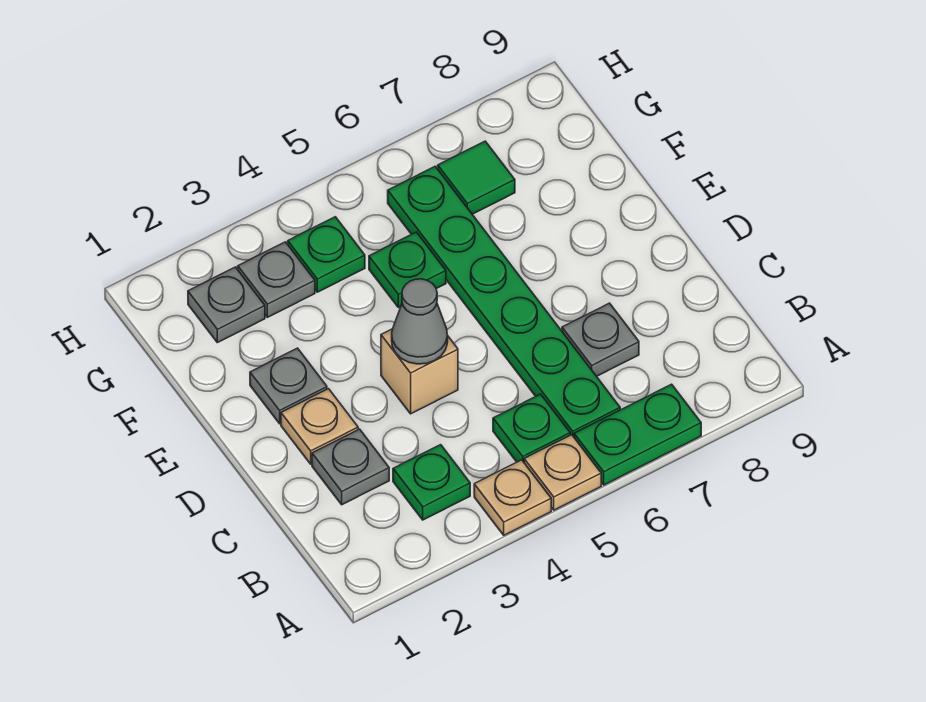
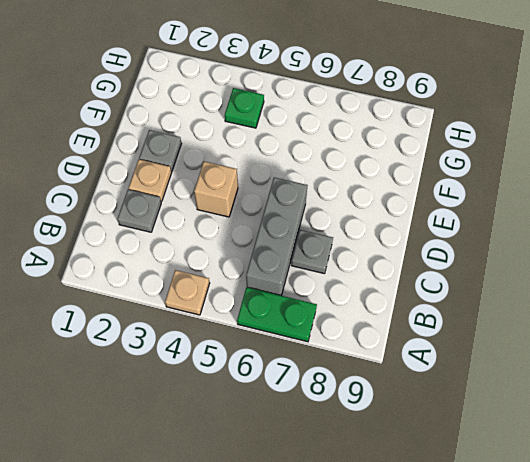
grey brick B6:D6 level 1 -> green plate B6:G6 level 1
none -> tan plate A5 level 1
none -> green plate B3 level 1
none -> green plate B5 level 1

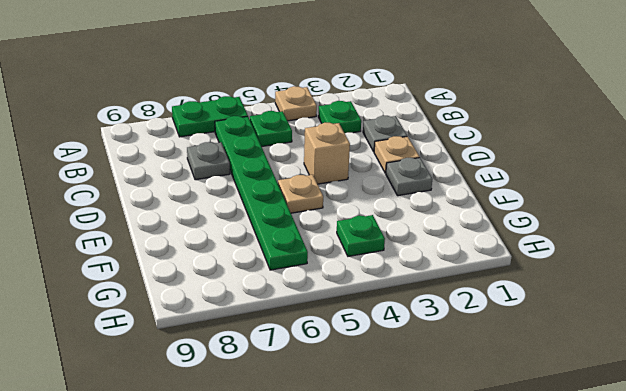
tan plate E5 level 1 -> tan plate A5 level 1
none -> green plate F5 level 1
none -> grey plate G2 level 1
none -> grey plate G3 level 1

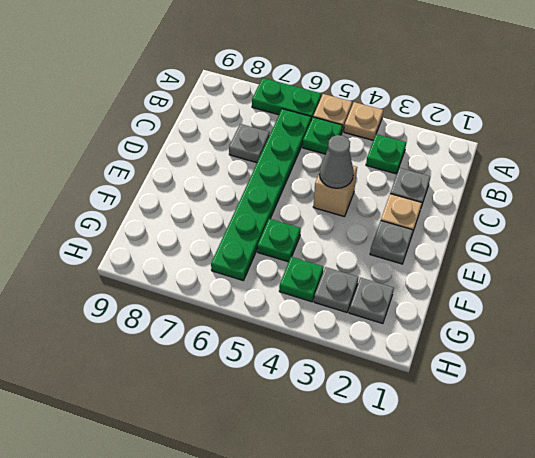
none -> green tile G7 level 1

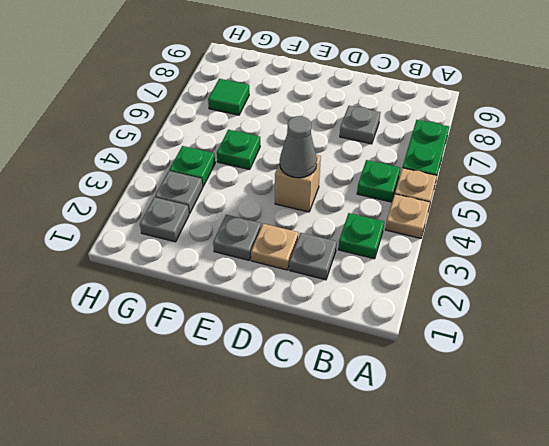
none -> green plate B6:G6 level 1

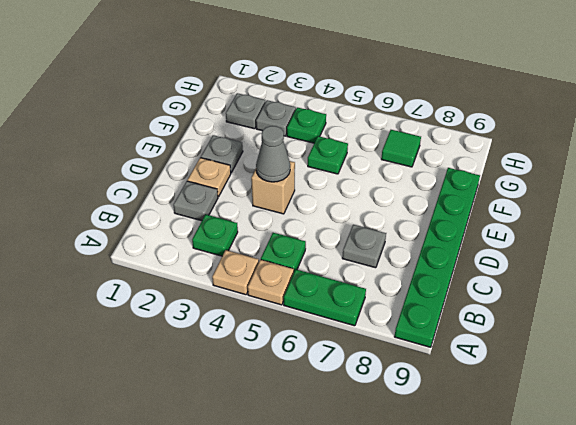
green plate A9:F9 level 1 -> green plate B6:G6 level 1

